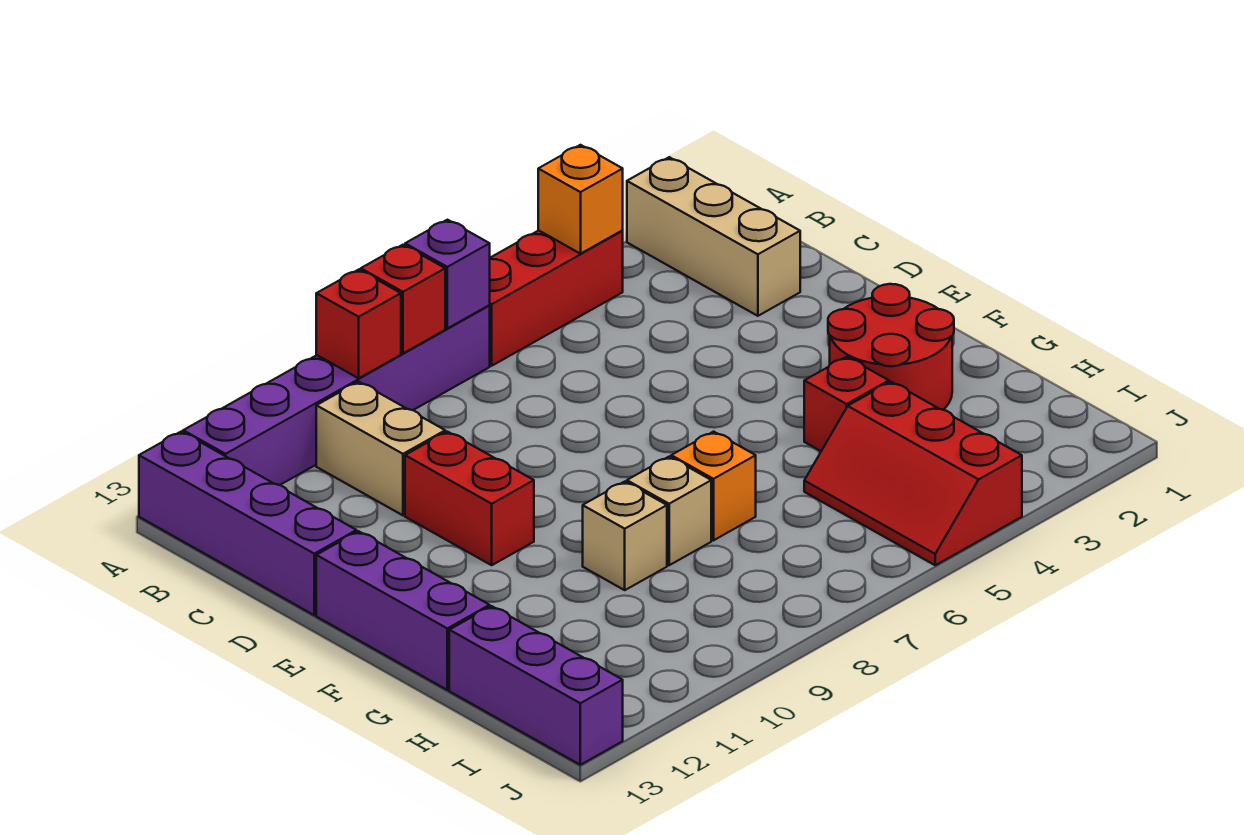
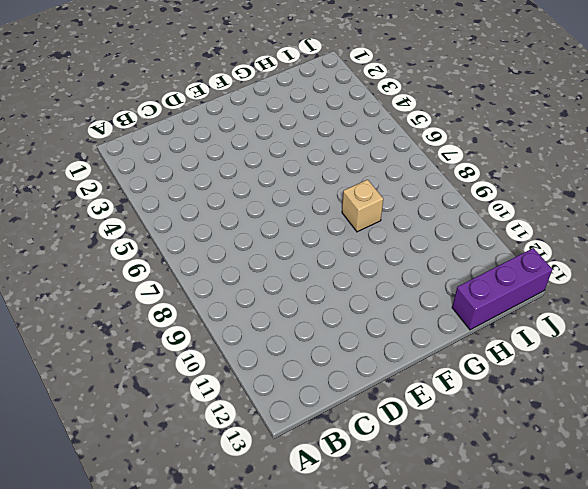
none -> tan brick A2:C2 level 1
none -> red brick A4:A6 level 1
none -> purple brick A7:A12 level 1

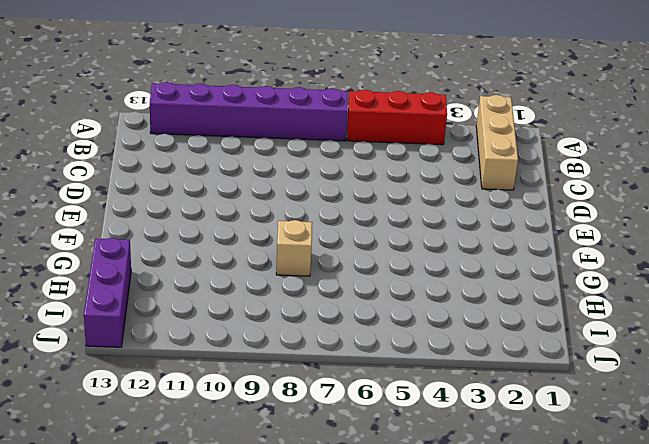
none -> purple brick A13:D13 level 1
none -> tan brick B10:C10 level 1
none -> red brick D10:E10 level 1

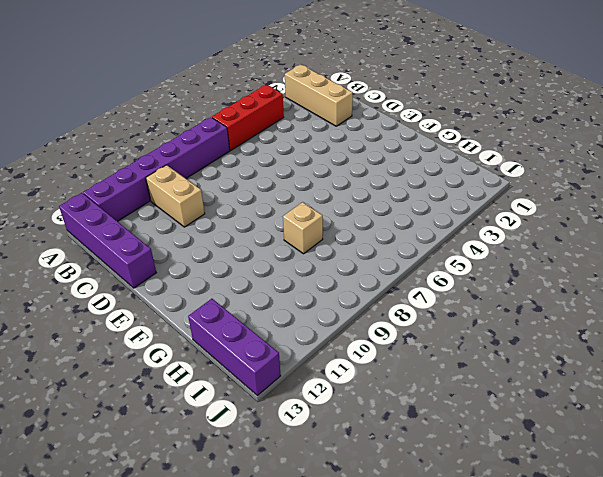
none -> red brick D10:E10 level 1
none -> purple brick E13:G13 level 1
none -> red round brick F2:G3 level 1

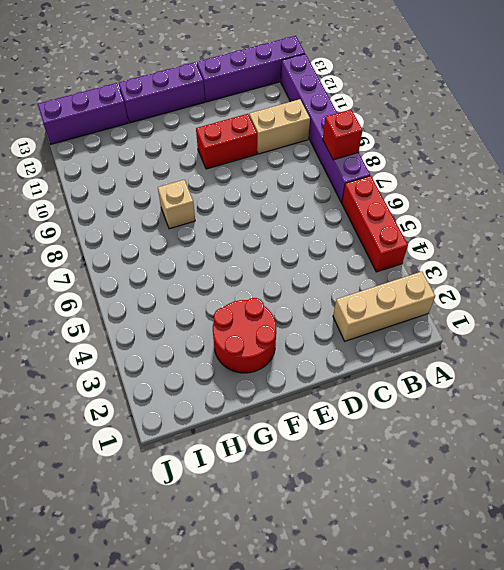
none -> red brick G4 level 1
none -> orange brick G7 level 1
none -> tan brick G9 level 1

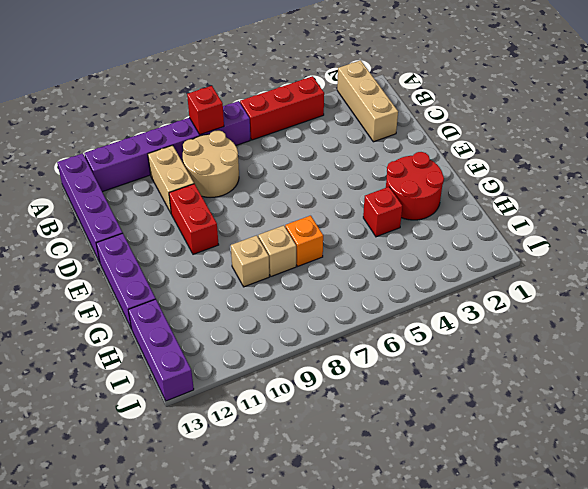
tan round brick B8:C9 level 1 -> none
none -> red slope H4:J5 level 1 top 4
none -> orange brick A4 level 2
none -> purple brick A7 level 2

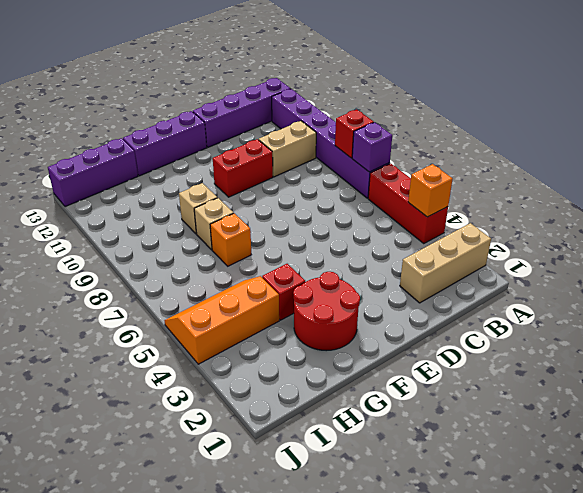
orange slope H4:J5 level 1 top 4 -> red slope H4:J5 level 1 top 4
none -> red brick A9 level 2

